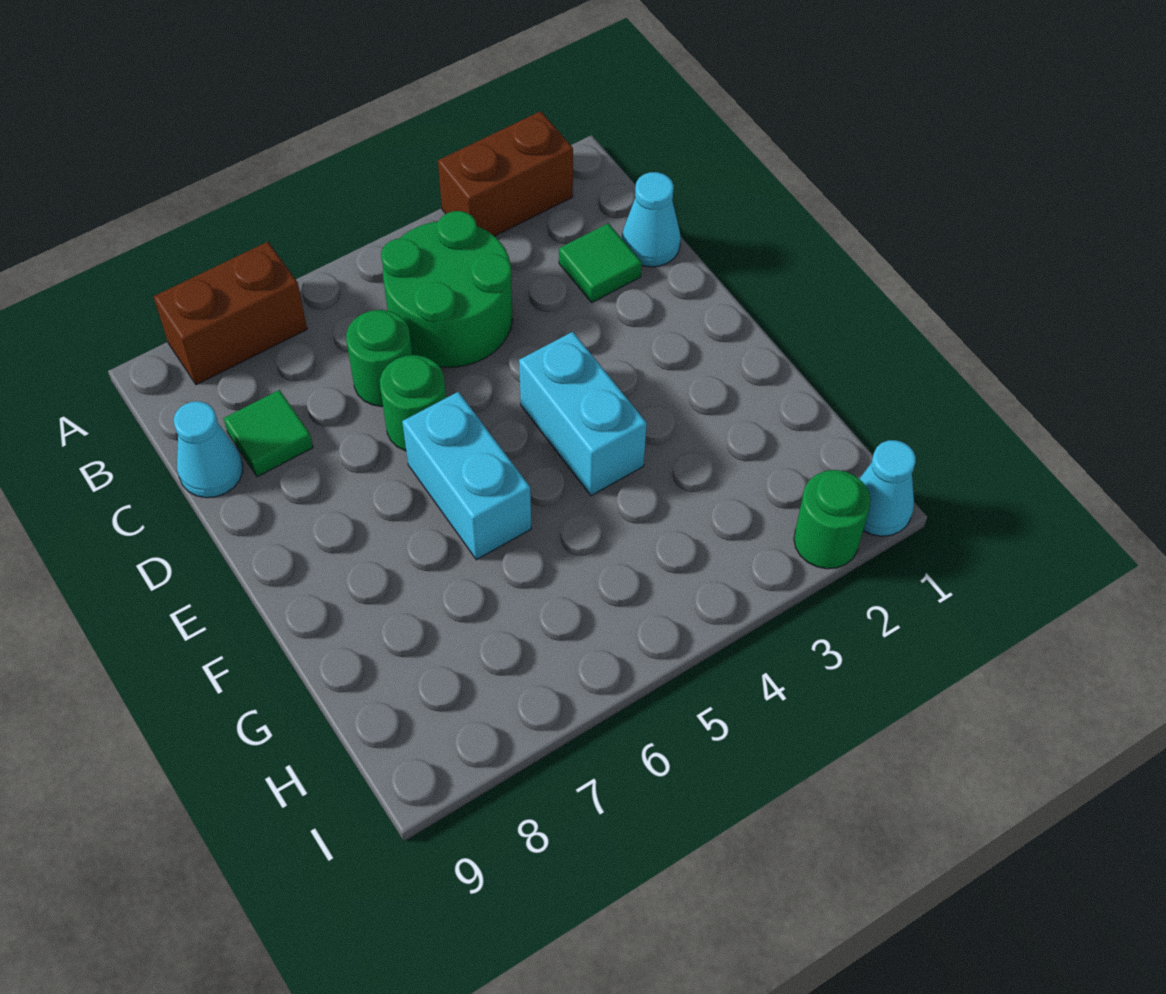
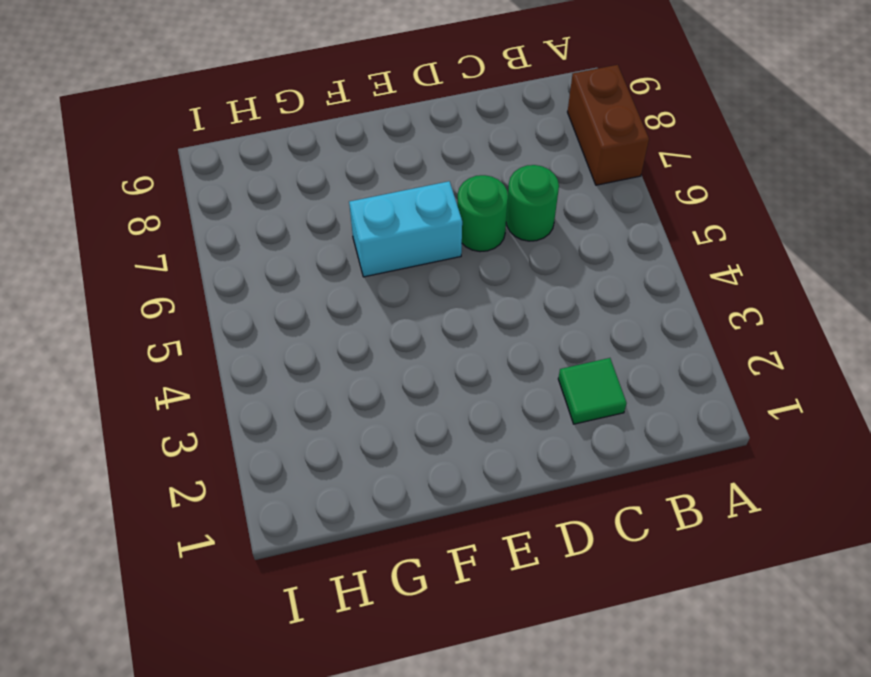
none -> brown brick A2:A3 level 1
none -> green round brick B4:C5 level 1
none -> cyan cone C1 level 1

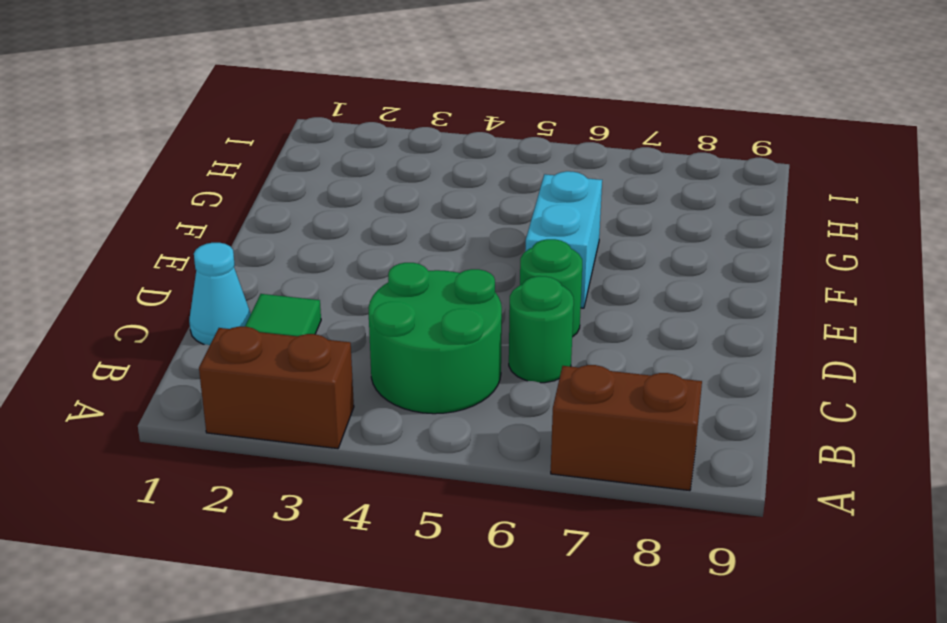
none -> green tile C8 level 1
none -> cyan cone C9 level 1
none -> cyan brick E4:F4 level 1

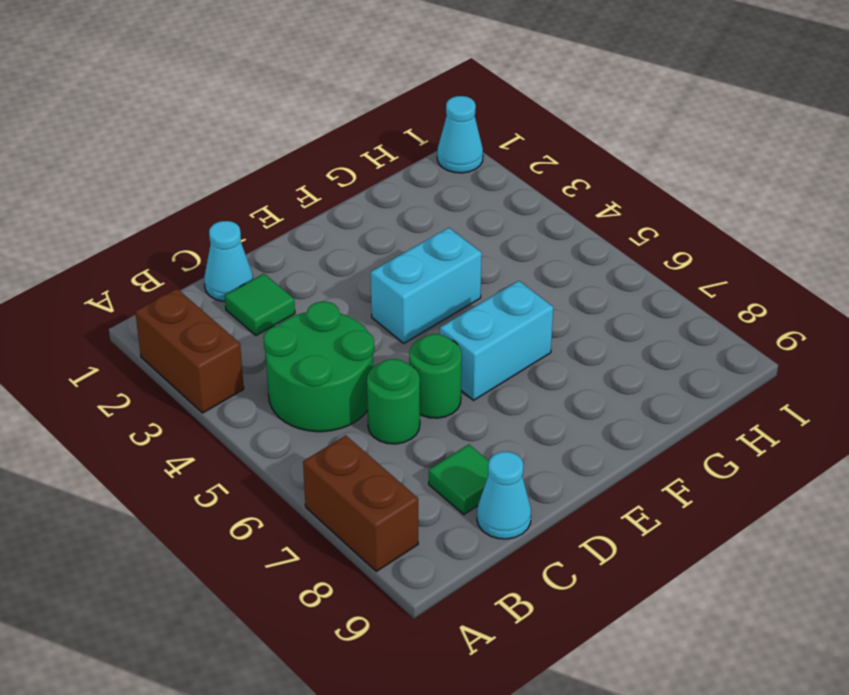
none -> green round brick I2 level 1

